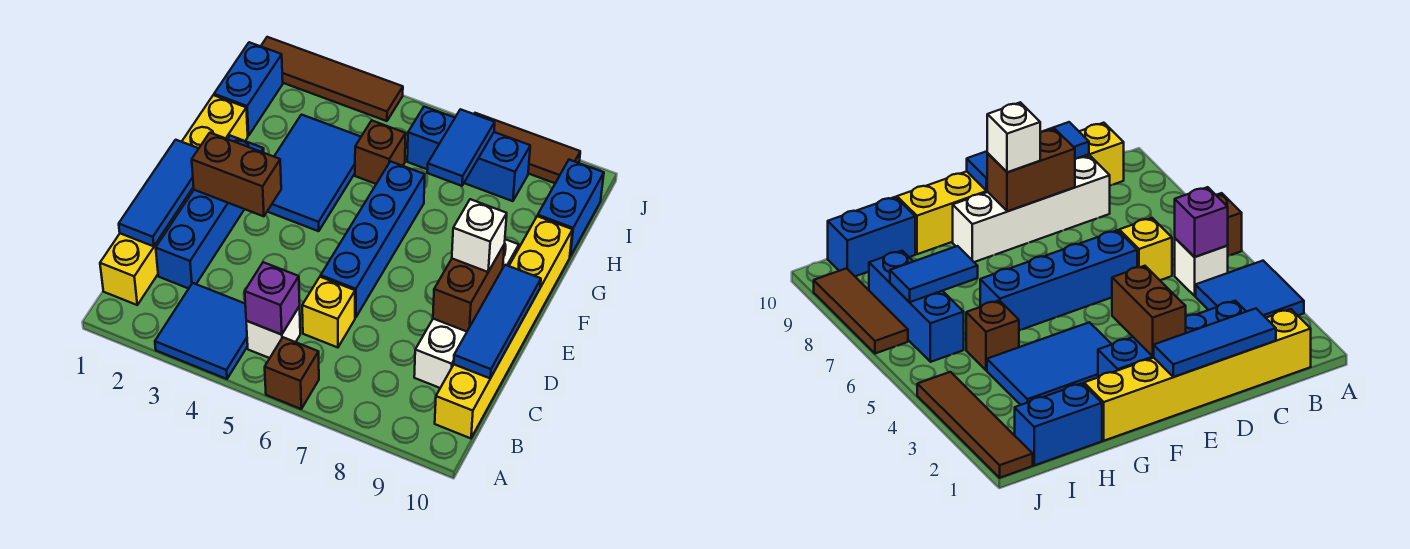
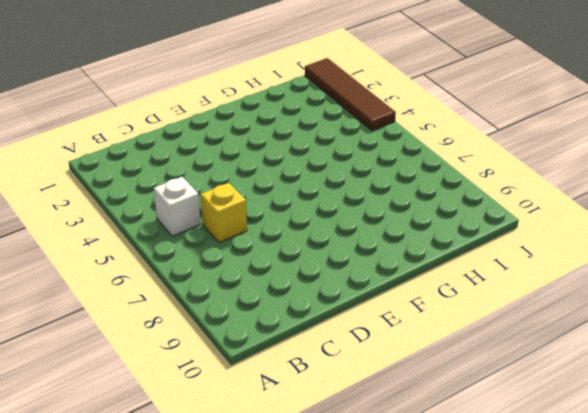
none -> blue tile A3:B4 level 1
none -> brown brick A6 level 1
none -> yellow brick B1:G1 level 1

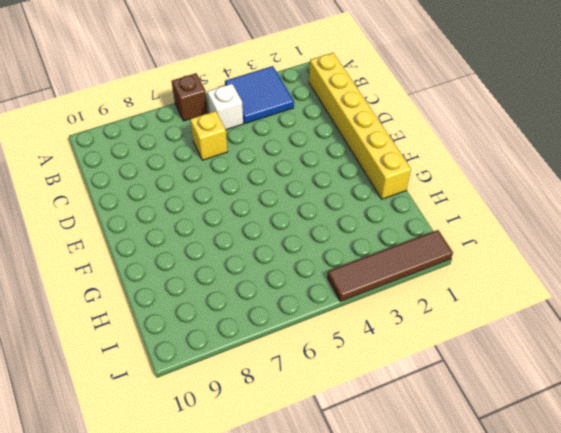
none -> yellow brick B10:G10 level 1
none -> blue brick C2:F2 level 1
none -> white brick C9:F9 level 1

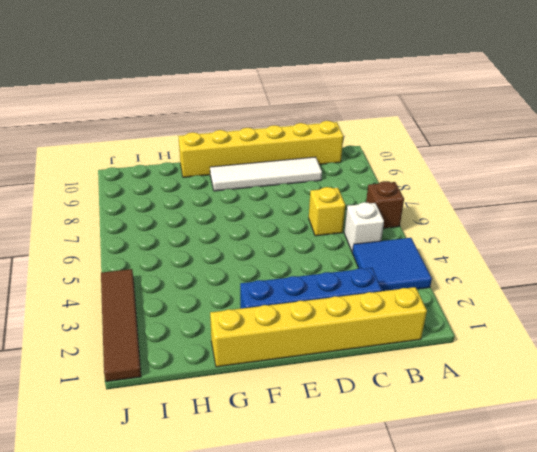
white tile C9:F9 level 1 -> white brick C9:F9 level 1
none -> blue brick D6:G6 level 1
none -> blue tile F3:H4 level 1
none -> blue brick H1:I1 level 1

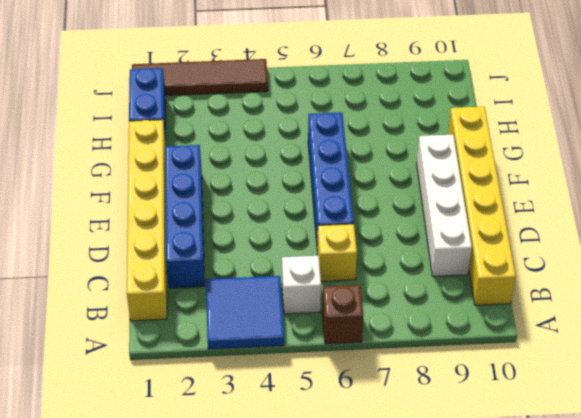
none -> blue tile F3:H4 level 1
none -> brown brick H5 level 1
none -> blue brick H10:I10 level 1

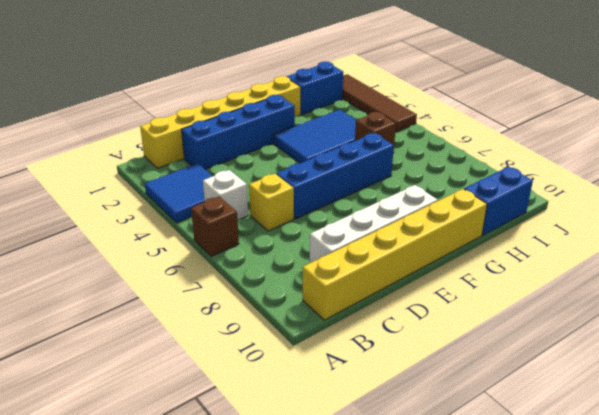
none -> blue brick I6:I8 level 1
none -> brown tile J7:J9 level 1
none -> purple brick B5 level 2

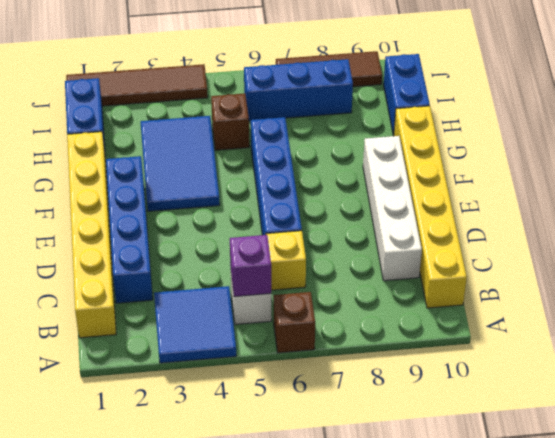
none -> blue tile C1:E1 level 2
none -> blue tile C10:E10 level 2
none -> brown brick D9:E9 level 2

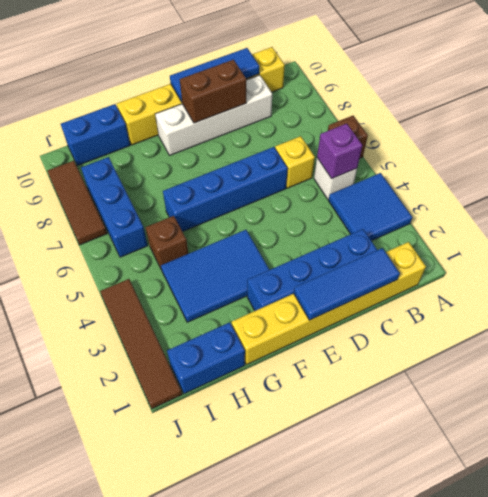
none -> brown brick E2:E3 level 2
none -> blue tile H7:I7 level 2
none -> white brick E9 level 3

